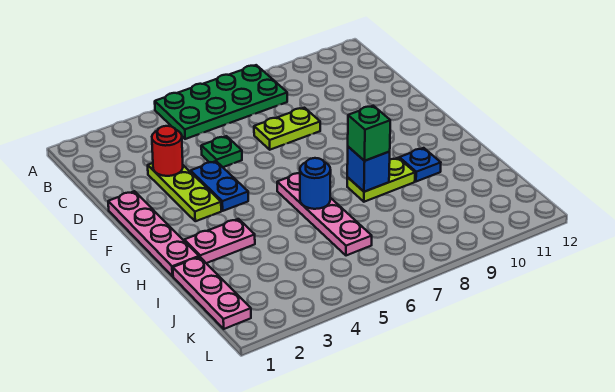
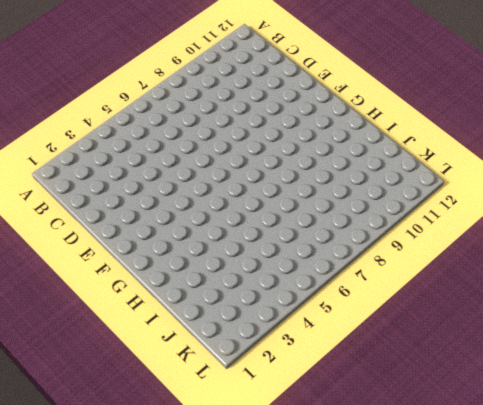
none -> green plate A5:B8 level 1
none -> lime plate D3:F3 level 1
none -> green plate D5 level 1

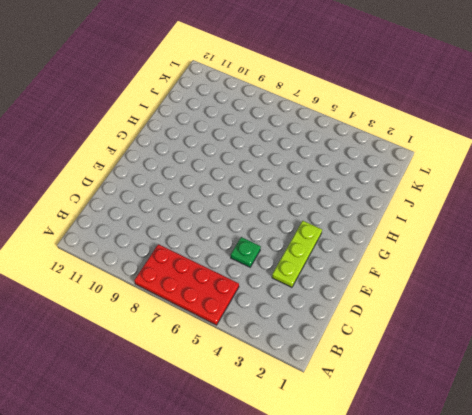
red plate A5:B8 level 1 -> green plate A5:B8 level 1
none -> lime plate D7:D8 level 1
none -> pink plate E1:H1 level 1
none -> blue plate E4:F4 level 1

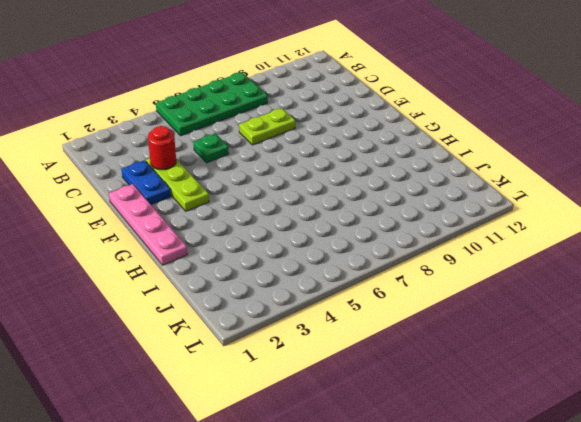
blue plate D2:E2 level 1 -> blue plate E4:F4 level 1
none -> pink plate G6:J6 level 1
none -> pink plate H2:H3 level 1
none -> lime plate H8:H9 level 1

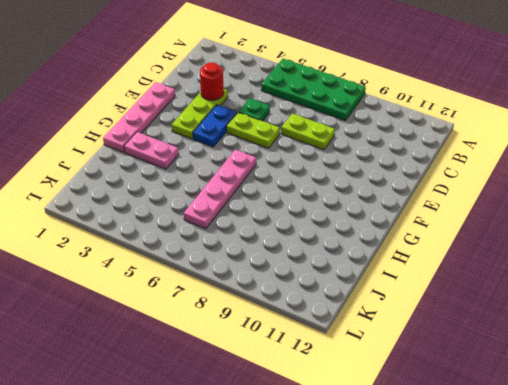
lime plate E5:E6 level 1 -> lime plate H8:H9 level 1
none -> blue plate H10 level 1
none -> pink plate I1:K1 level 1
none -> blue round brick H6 level 2

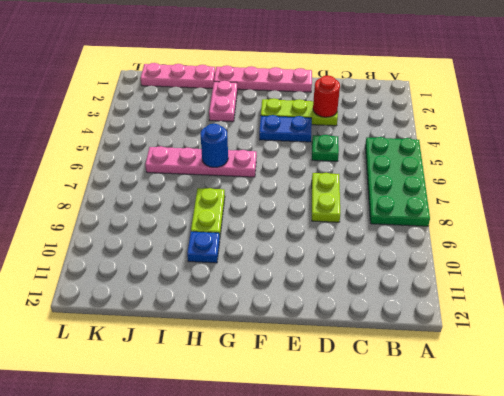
none -> blue brick H8 level 2
none -> green brick H8 level 3

